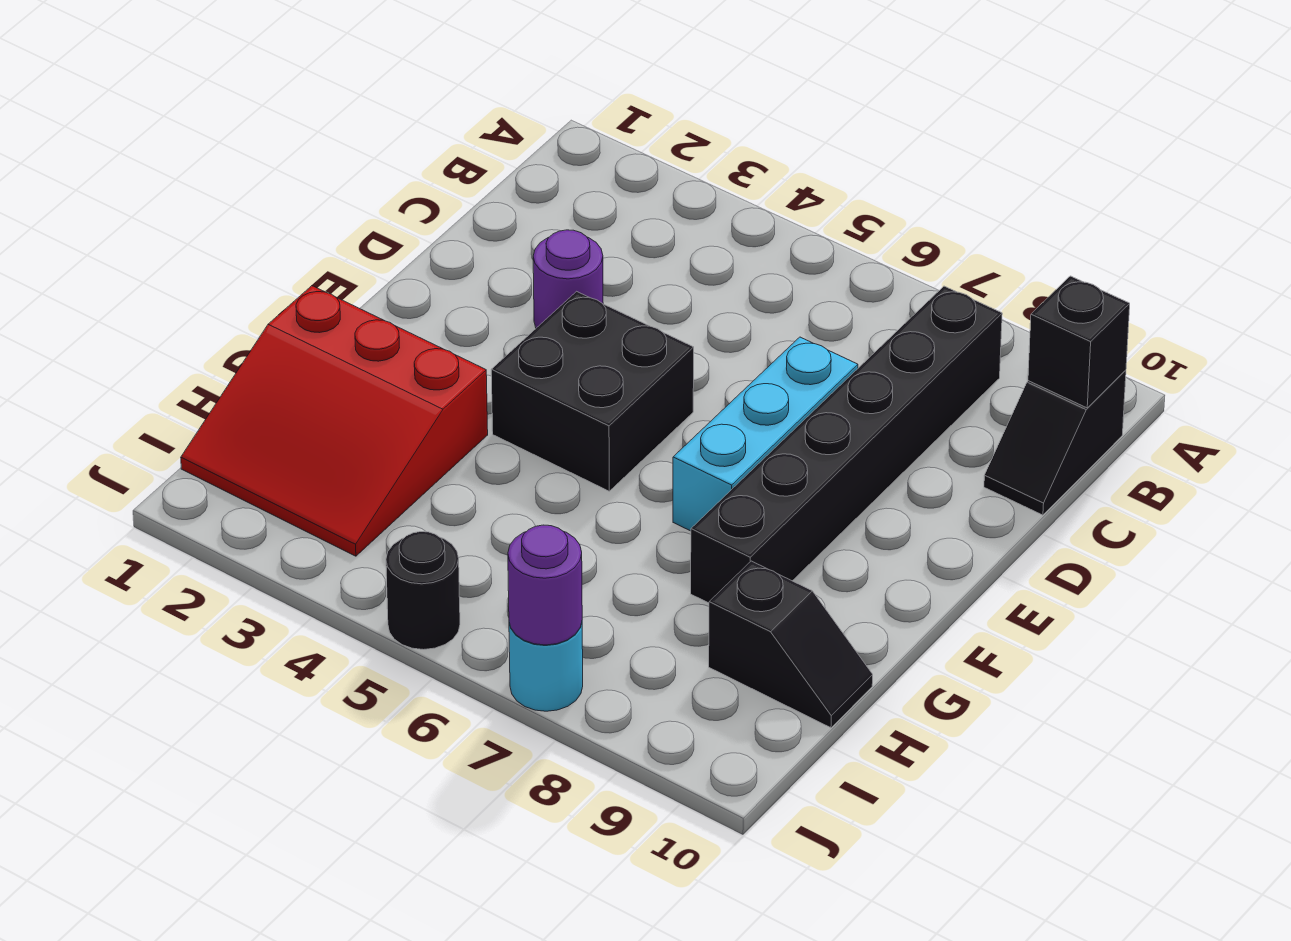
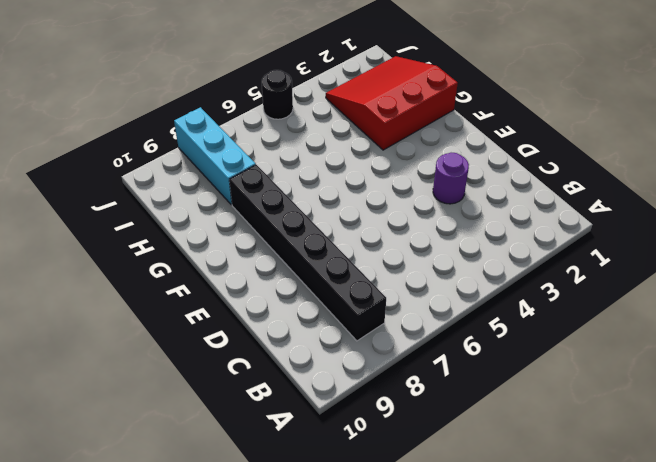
cyan brick H8:J8 level 1 -> cyan brick D7:F7 level 1
none -> black slope B10:C10 level 1 top B
none -> black brick E4:F5 level 1

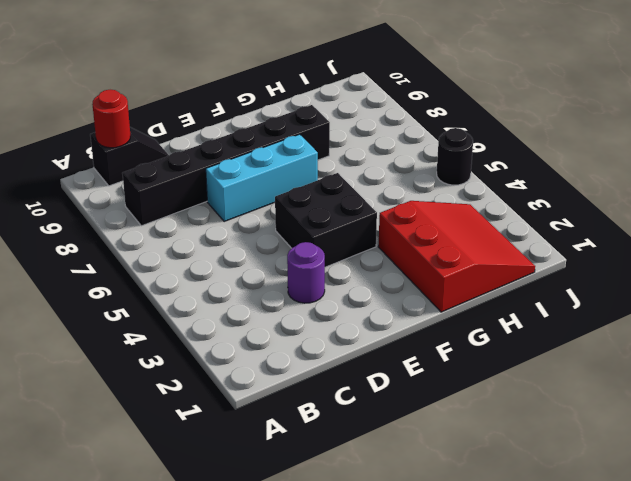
red round brick B10 level 2 -> black brick B10 level 2
none -> black slope H9:H10 level 1 top 9
none -> cyan round brick J7 level 1

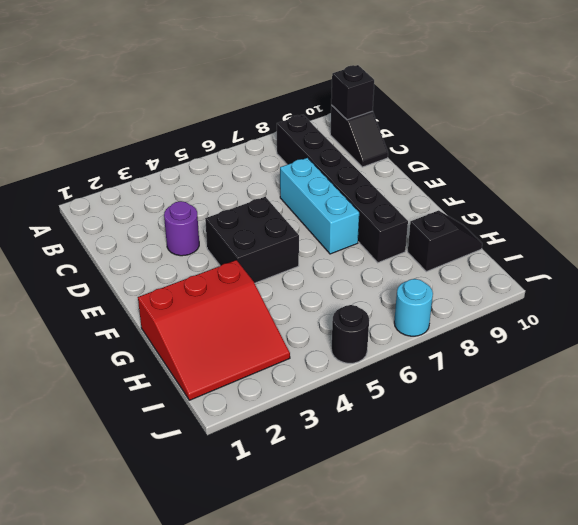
none -> purple round brick J7 level 2

